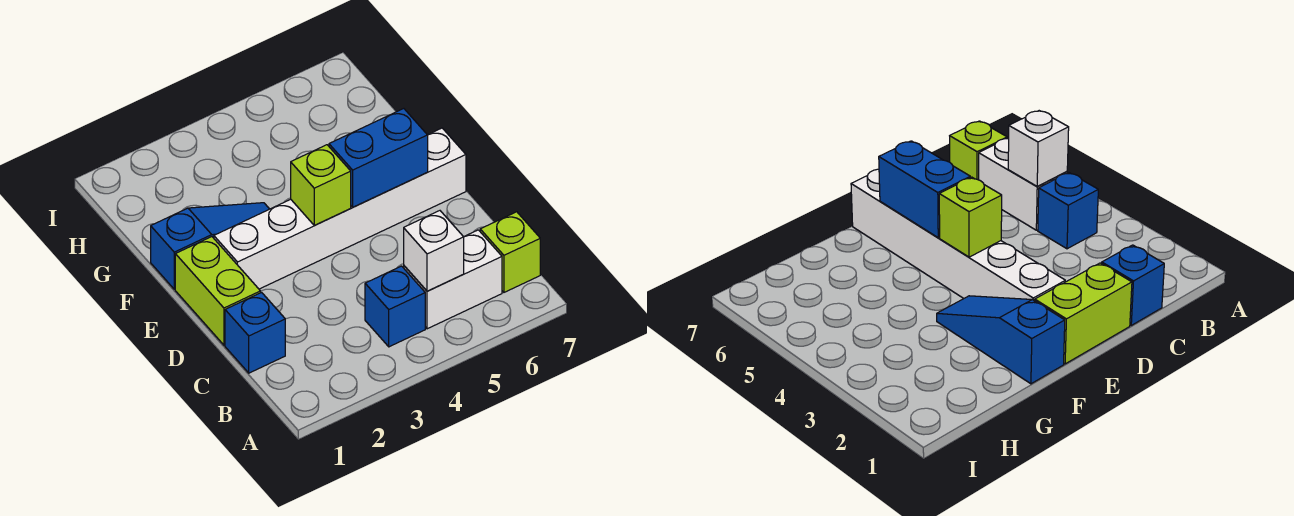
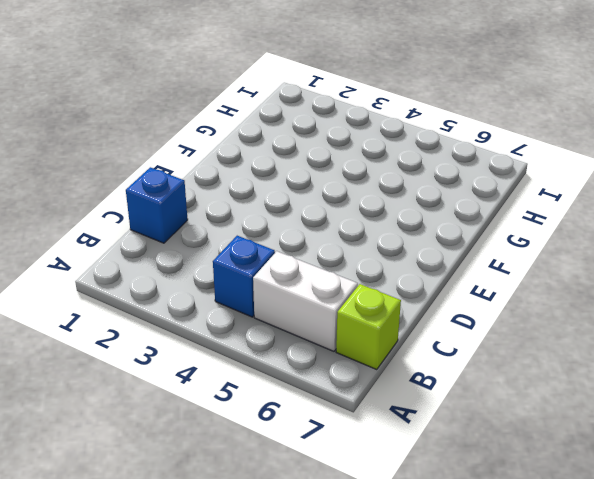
none -> lime brick D1:E1 level 1
none -> white brick E2:E7 level 1

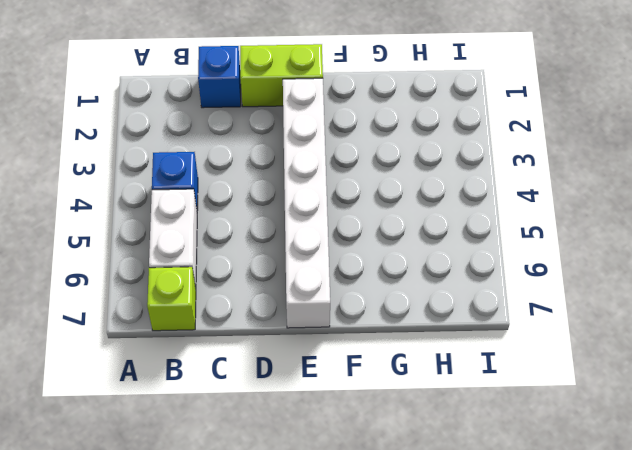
none -> blue slope F1:F3 level 1 top 1
none -> white brick B5 level 2

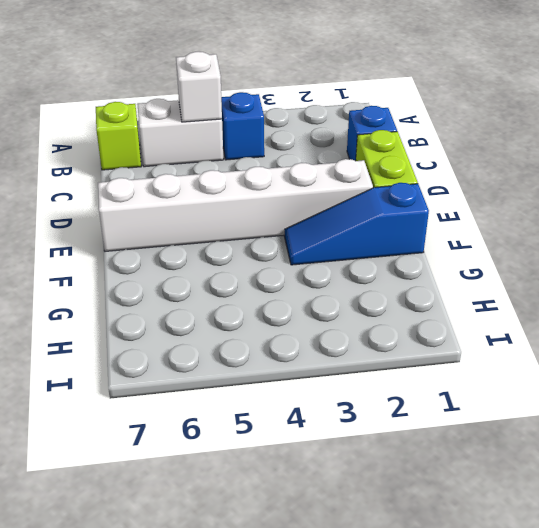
none -> lime brick E4 level 2
none -> blue brick E5:E6 level 2

